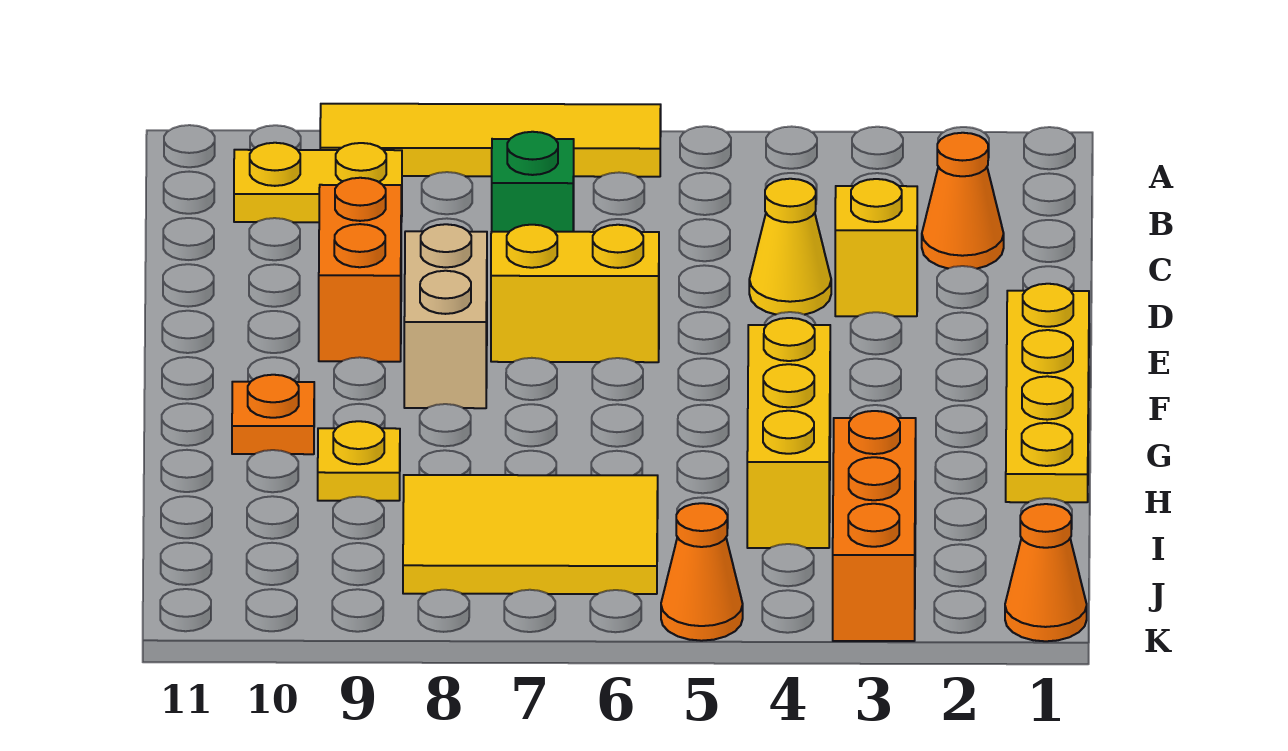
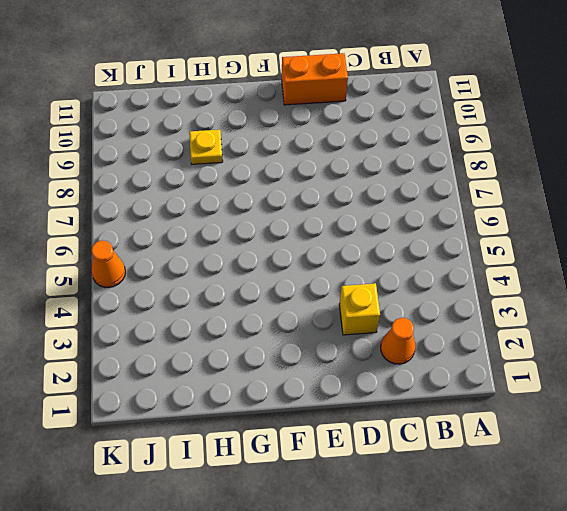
orange brick D11:E11 level 1 -> orange brick D9:E9 level 1
none -> yellow tile A6:A9 level 1
none -> yellow plate B9:B10 level 1
none -> green brick C7 level 1

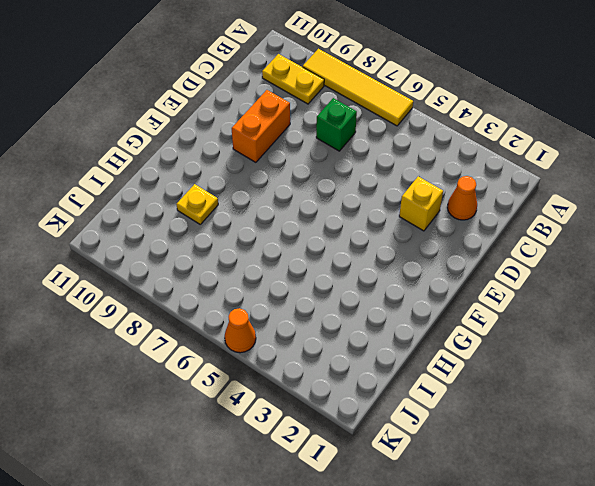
none -> yellow cone D4 level 1
none -> yellow plate E1:H1 level 1
none -> yellow brick E6:E7 level 1

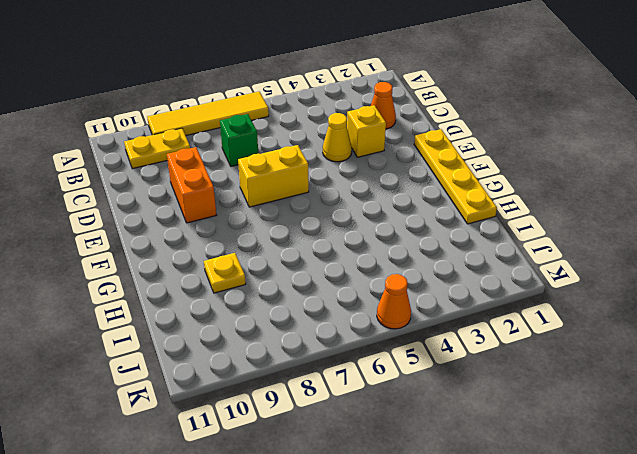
none -> tan brick E8:F8 level 1
none -> yellow brick G4:I4 level 1
none -> orange plate G10 level 1

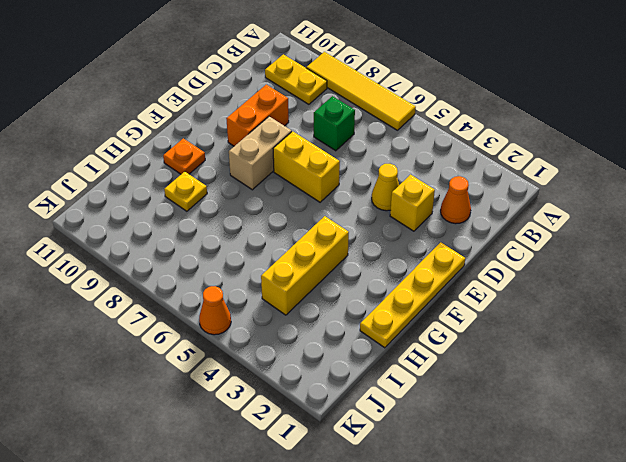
none -> orange brick I3:K3 level 1
none -> yellow tile I6:J8 level 1
none -> orange cone K1 level 1

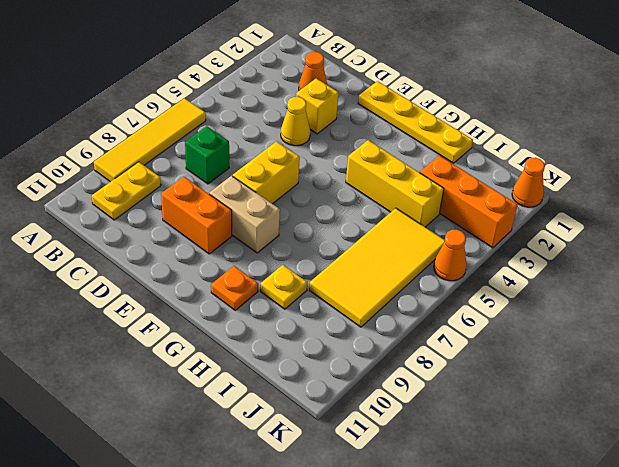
yellow tile I5:J8 level 1 -> yellow tile I6:J8 level 1

